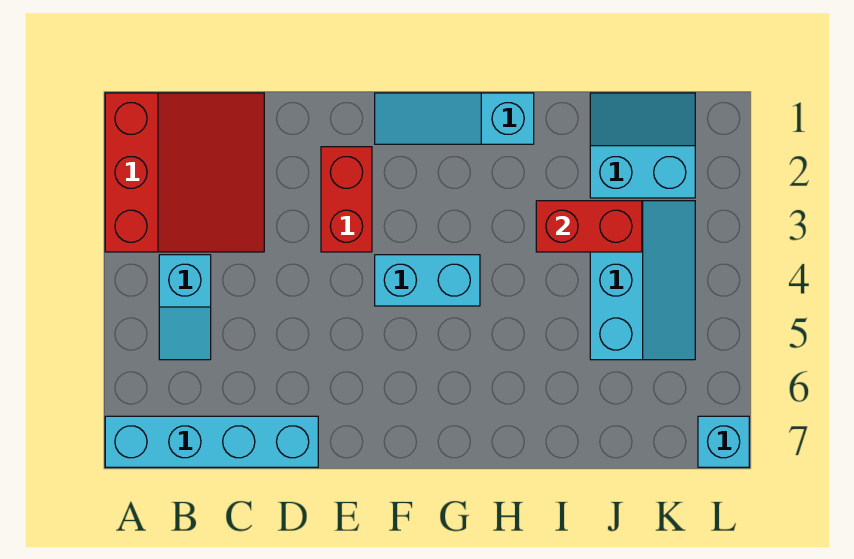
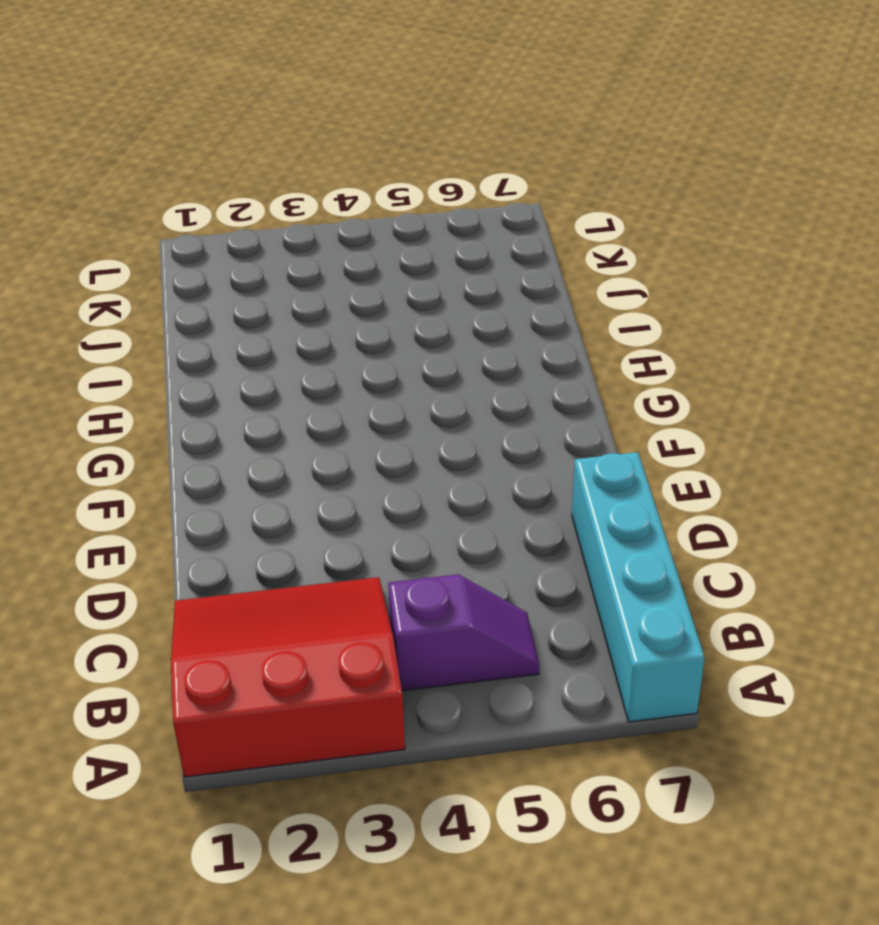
purple slope B4:B5 level 1 top 4 -> cyan slope B4:B5 level 1 top 4
none -> red brick E2:E3 level 1
none -> cyan slope F1:H1 level 1 top H

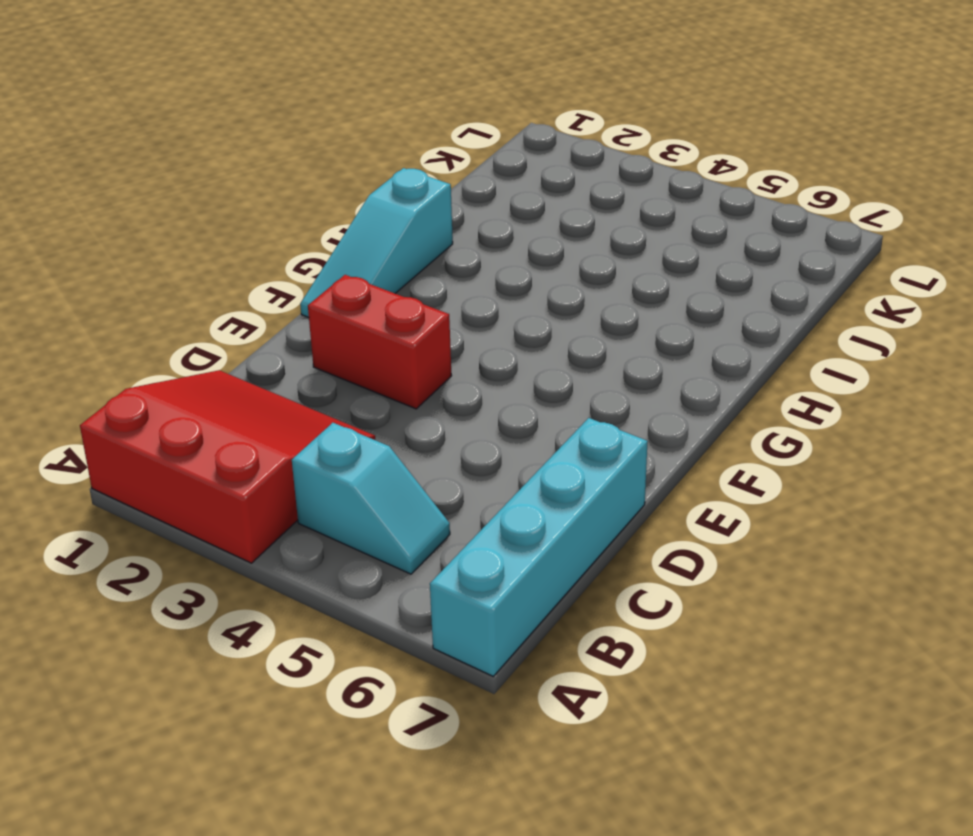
none -> cyan brick F4:G4 level 1
none -> cyan slope J1:K2 level 1 top 2

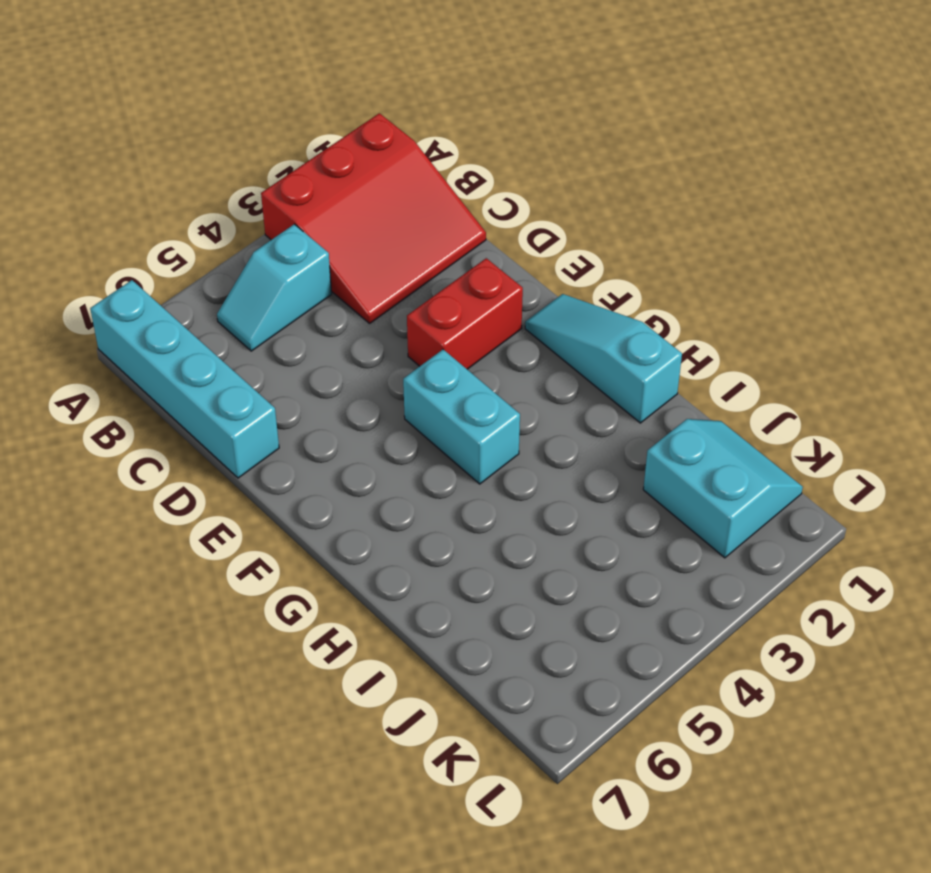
none -> cyan slope J3:K5 level 1 top J
none -> cyan brick L7 level 1

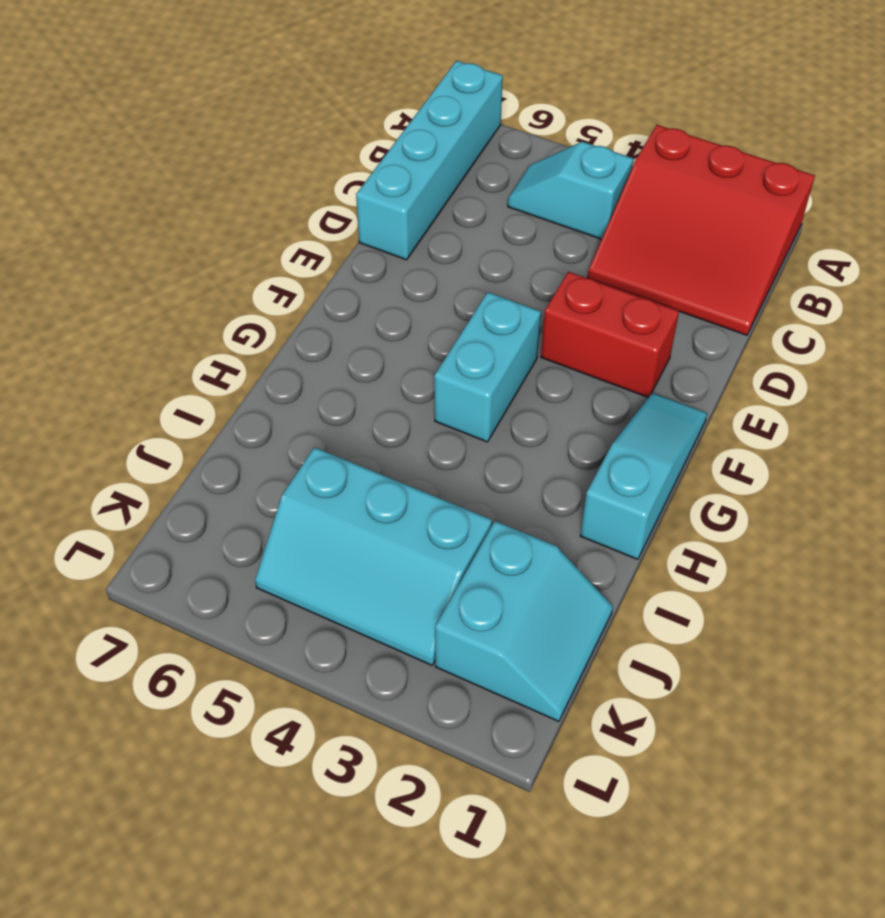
none -> cyan brick L7 level 1
none -> red brick I3:J3 level 2

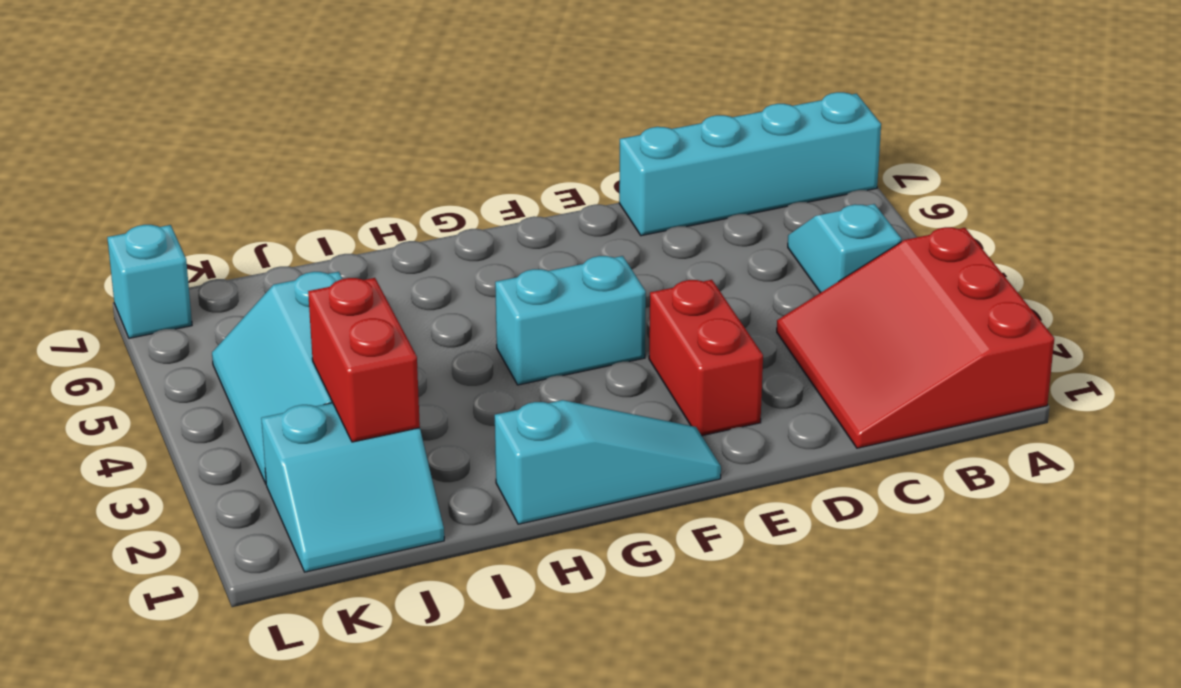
red brick J2:J3 level 2 -> red brick I3:J3 level 2

